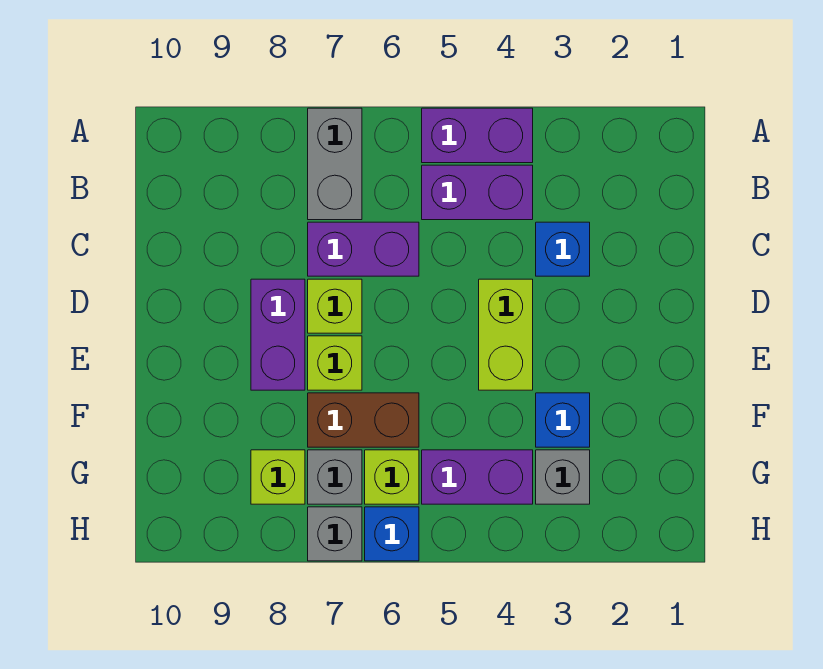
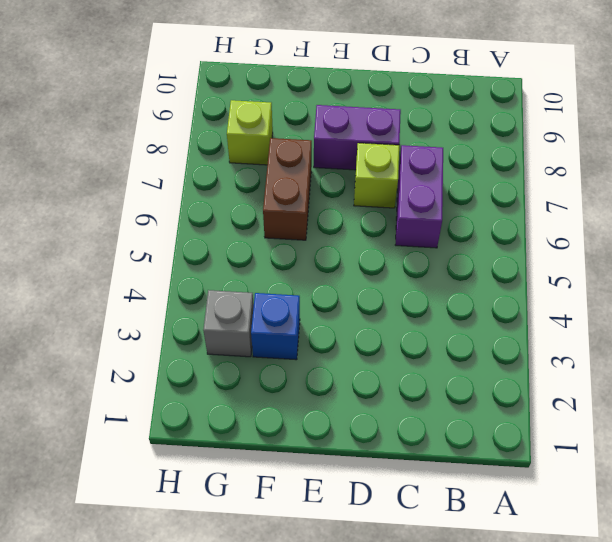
none -> purple brick A4:A5 level 1
none -> grey brick A7:B7 level 1
none -> purple brick B4:B5 level 1

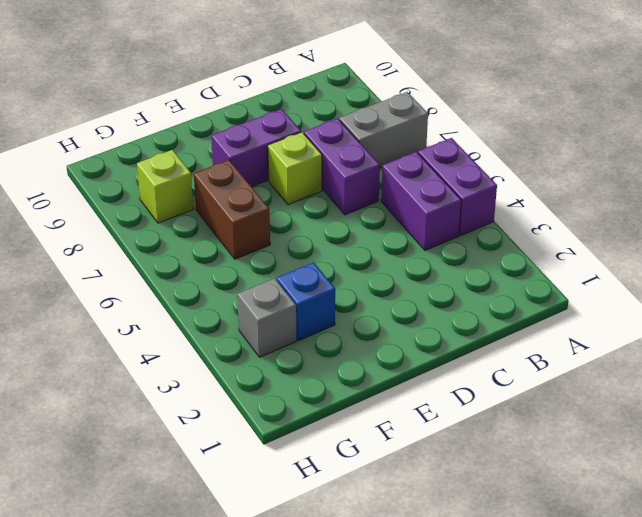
none -> blue brick C3 level 1
none -> lime brick D4:E4 level 1
none -> lime brick E7 level 1

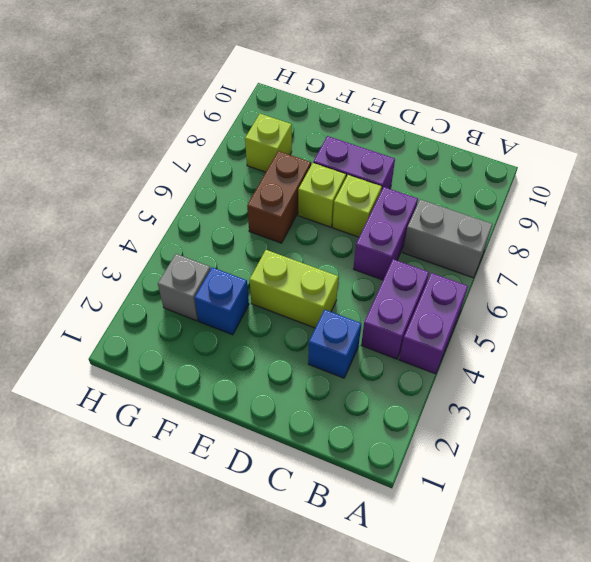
none -> purple brick G4:G5 level 1
none -> lime brick G6 level 1
none -> grey brick G7 level 1

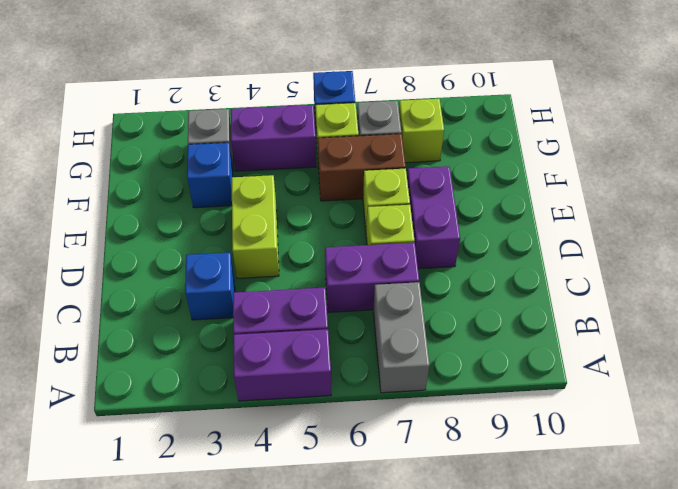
none -> grey brick H7 level 1

